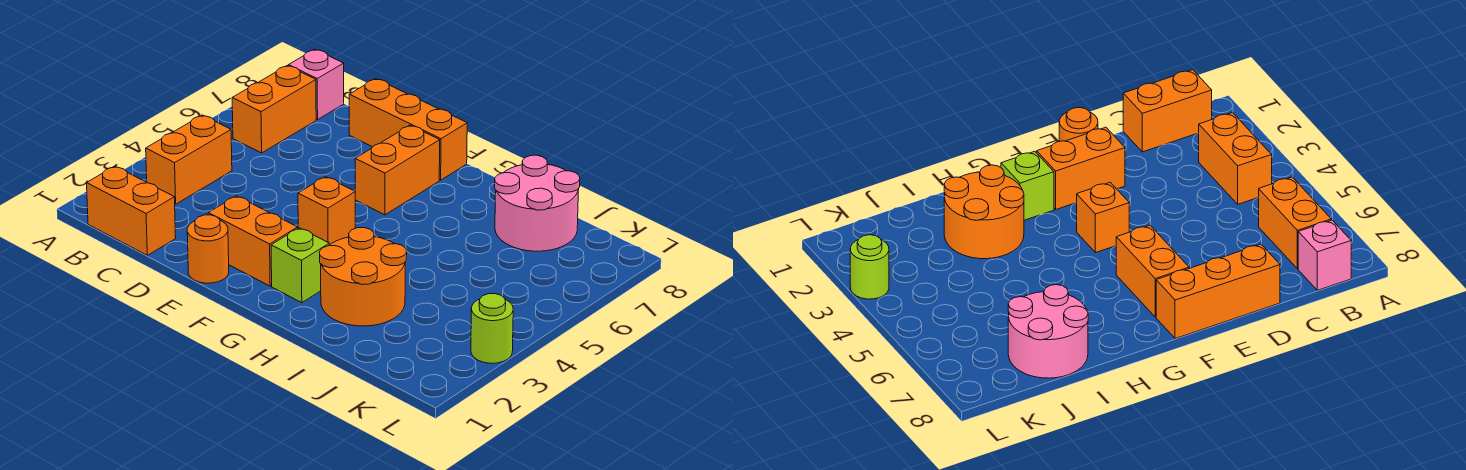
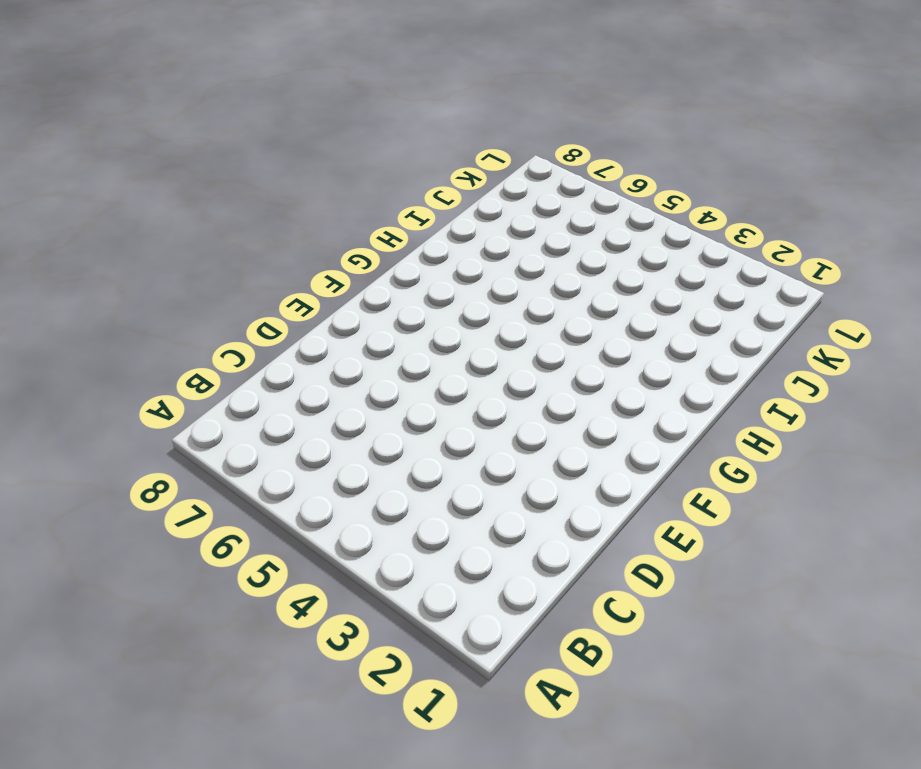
none -> orange brick B1:C1 level 1
none -> orange brick B3:B4 level 1
none -> orange brick B6:B7 level 1

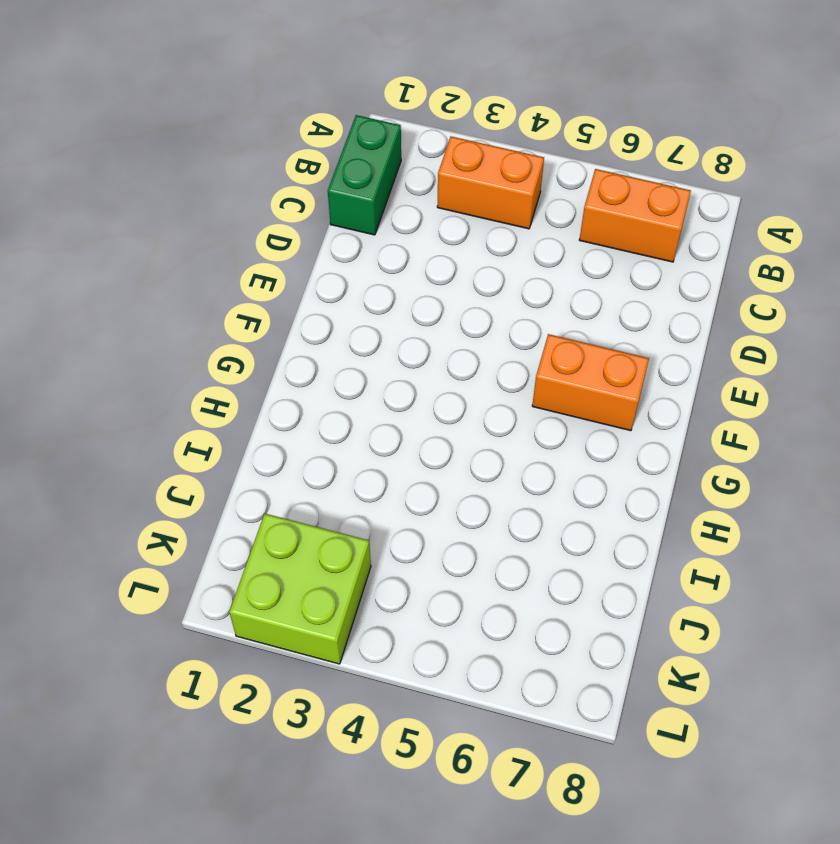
green brick B1:C1 level 1 -> orange brick B1:C1 level 1
lime brick K2:L3 level 1 -> lime round brick L3 level 1
none -> pink brick B8 level 1
none -> orange brick D8:F8 level 1
none -> orange round brick E1 level 1

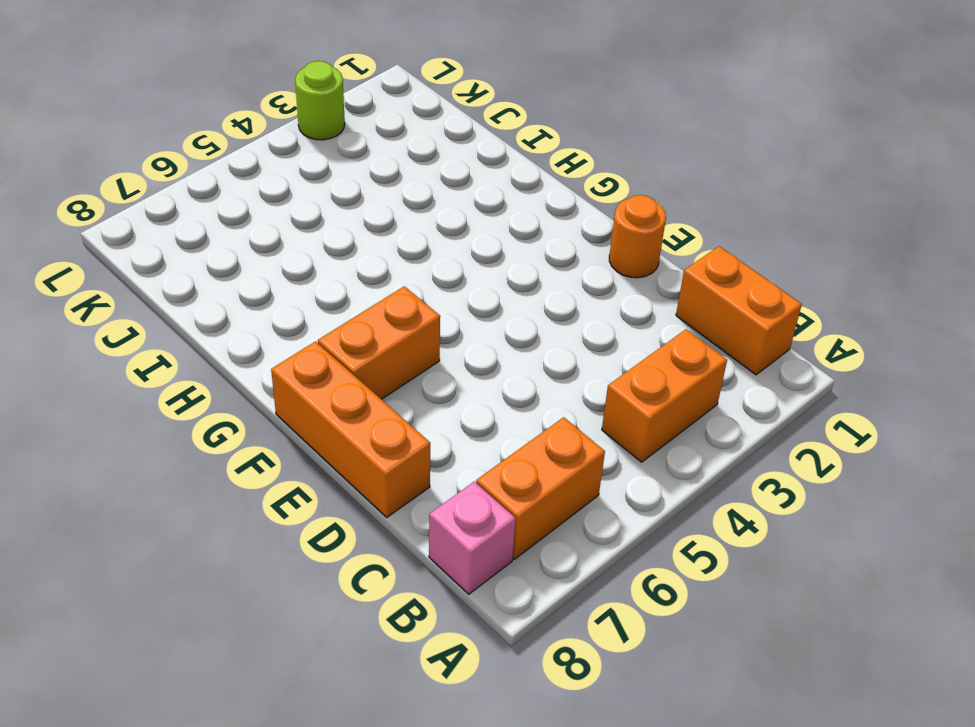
none -> orange brick E2:F2 level 1
none -> orange brick F4 level 1
none -> lime brick G2 level 1

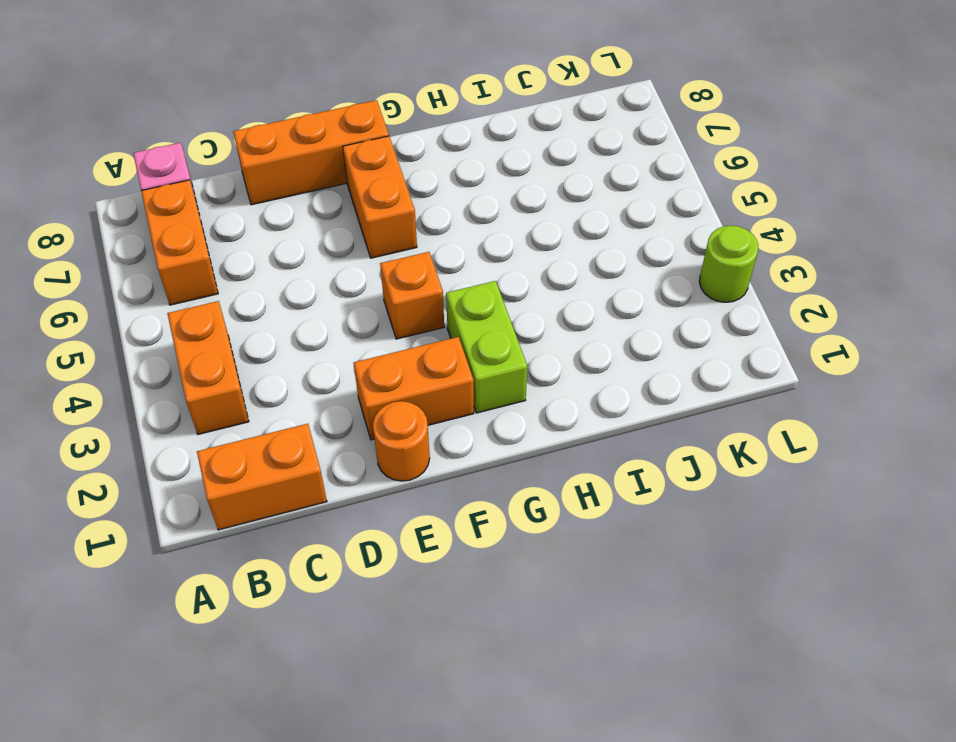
lime brick G2:G3 level 1 -> lime brick G2 level 1
none -> orange round brick H2:I3 level 1
none -> pink round brick I7:J8 level 1

